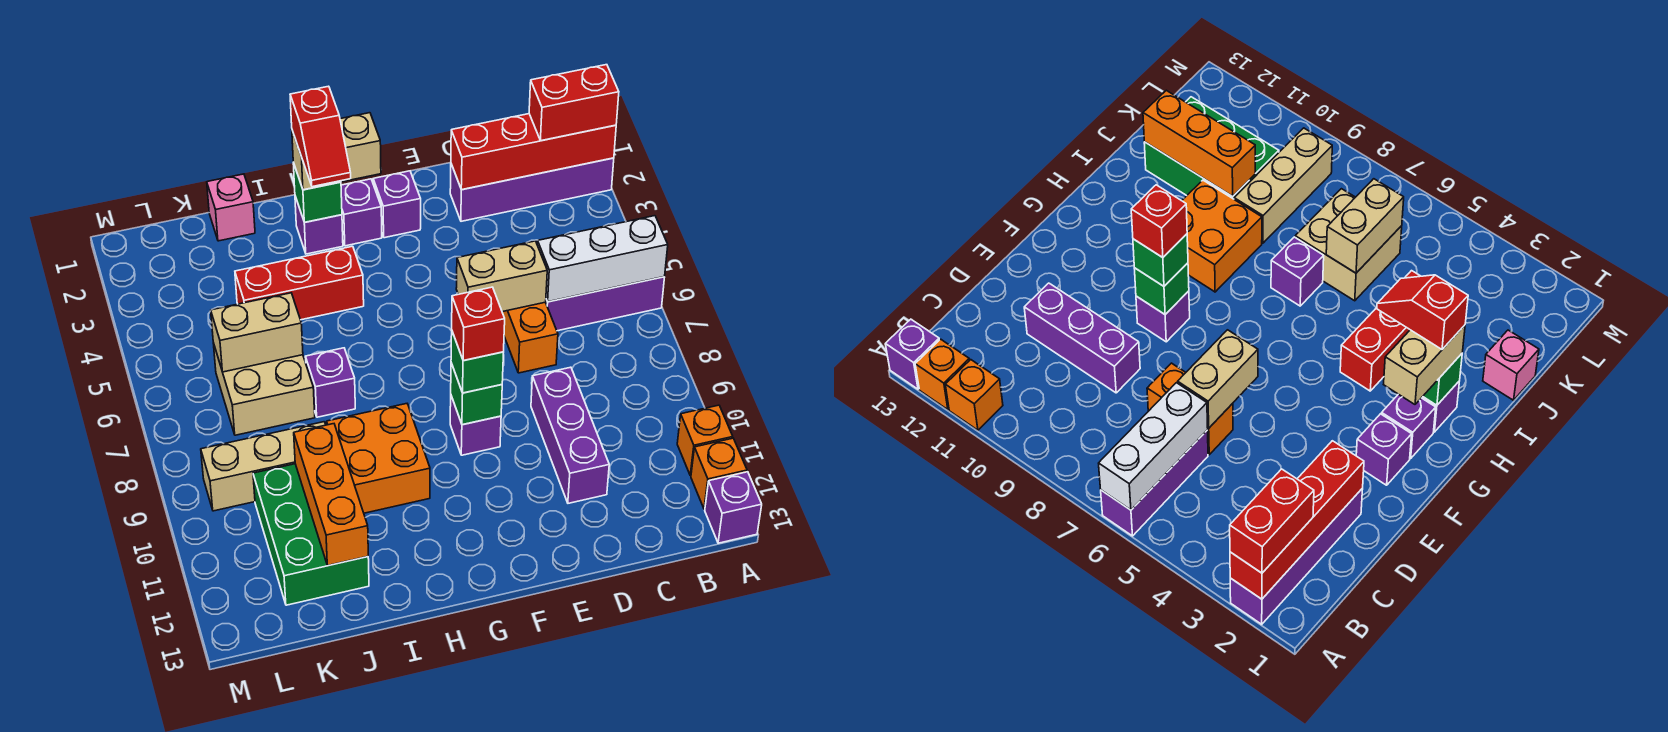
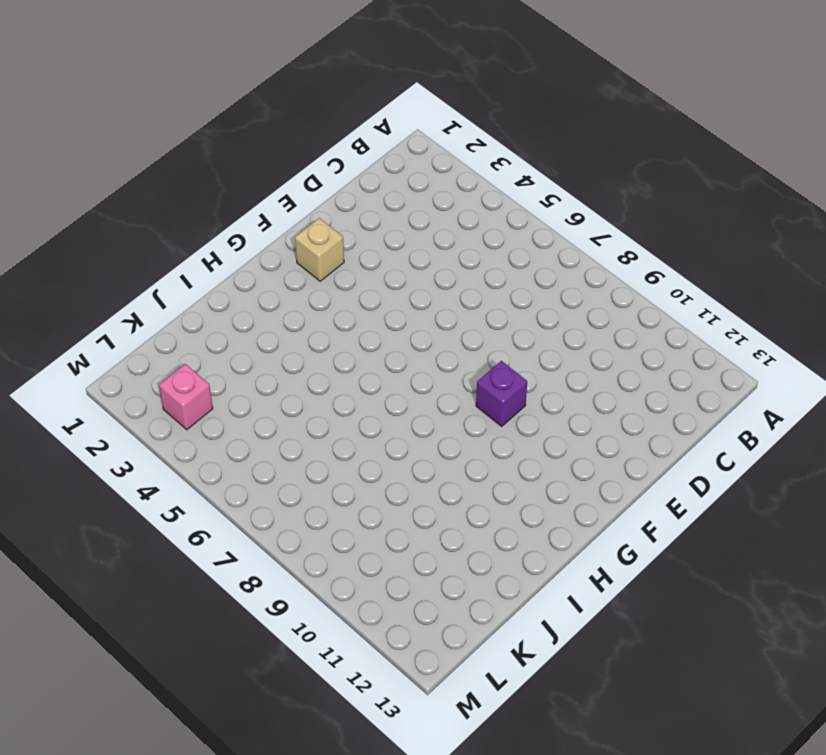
tan brick F2 level 1 -> purple brick F2 level 1
pink brick L3 level 1 -> pink brick J1 level 1
none -> purple brick A2:D2 level 1
none -> purple brick A6:C6 level 1
none -> orange brick A11 level 1
none -> orange brick A12 level 1

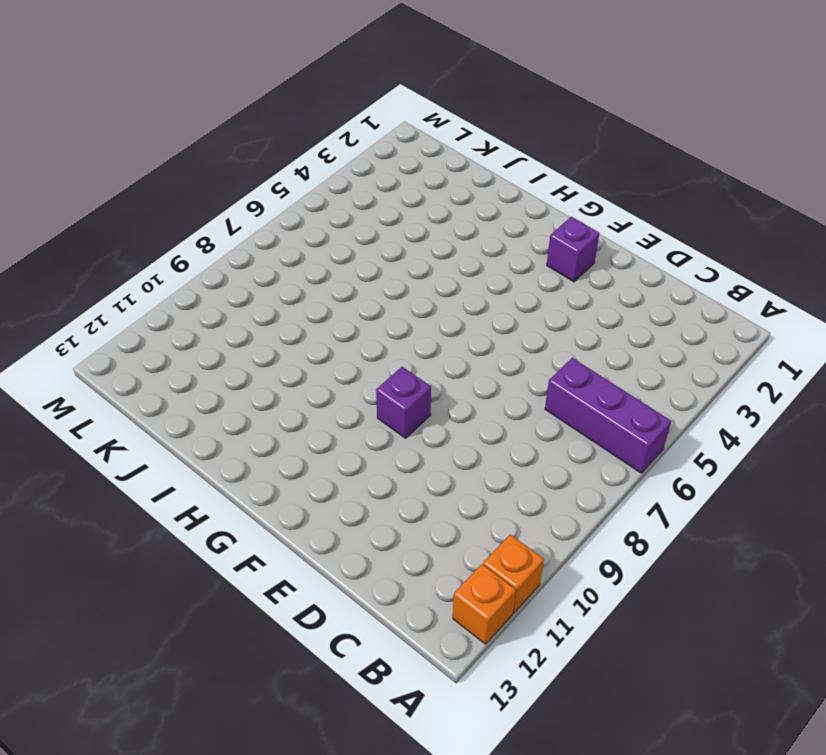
none -> purple brick A2:D2 level 1
none -> purple brick A13 level 1
none -> orange brick D6:D7 level 1
none -> purple brick D9:D11 level 1

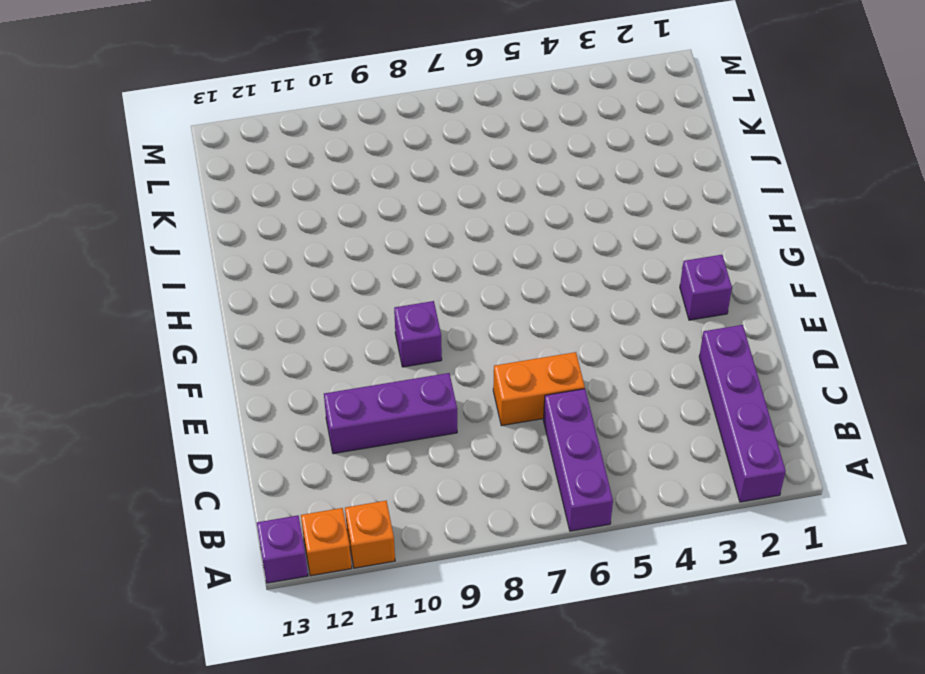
none -> purple brick G2 level 1
none -> purple brick H2 level 1
none -> red brick H4:J4 level 1
none -> orange brick H9:I10 level 1

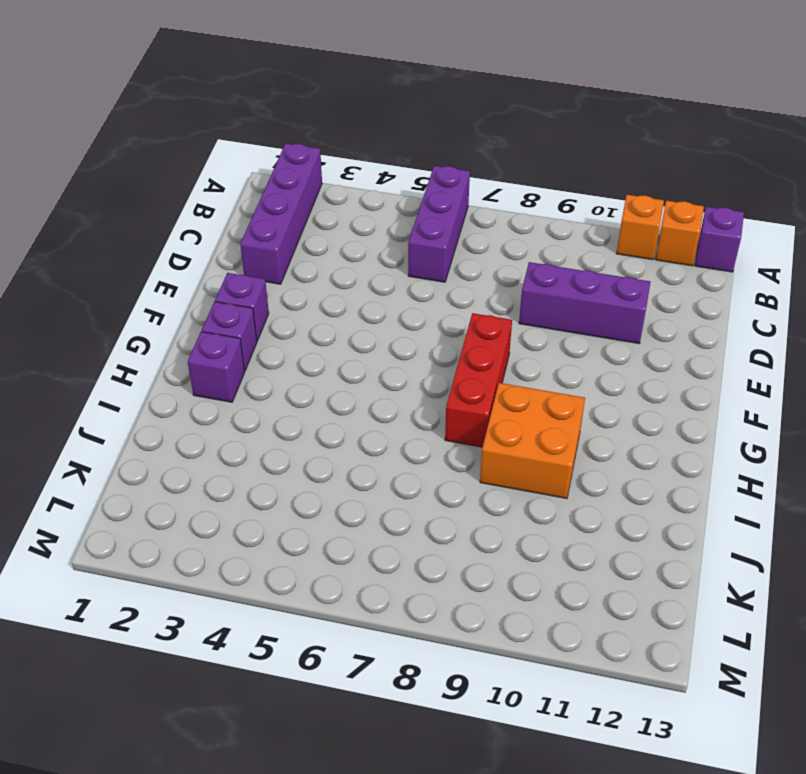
red brick F8:H8 level 1 -> red brick H4:J4 level 1
none -> orange brick D6:D7 level 1
none -> purple brick F9 level 1
none -> purple brick I7 level 1
none -> pink brick J1 level 1

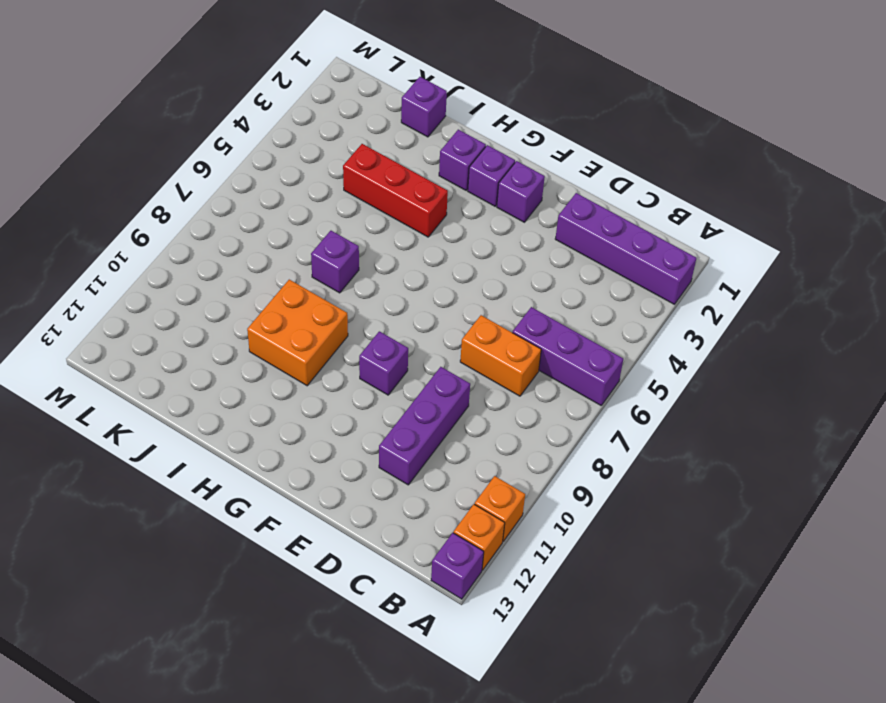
orange brick C7:D7 level 1 -> orange brick D6:D7 level 1
purple brick J1 level 1 -> pink brick J1 level 1
none -> tan brick J6:K7 level 1
none -> tan brick J9:L9 level 1
none -> green brick J10:K12 level 1
none -> red brick A2:D2 level 2

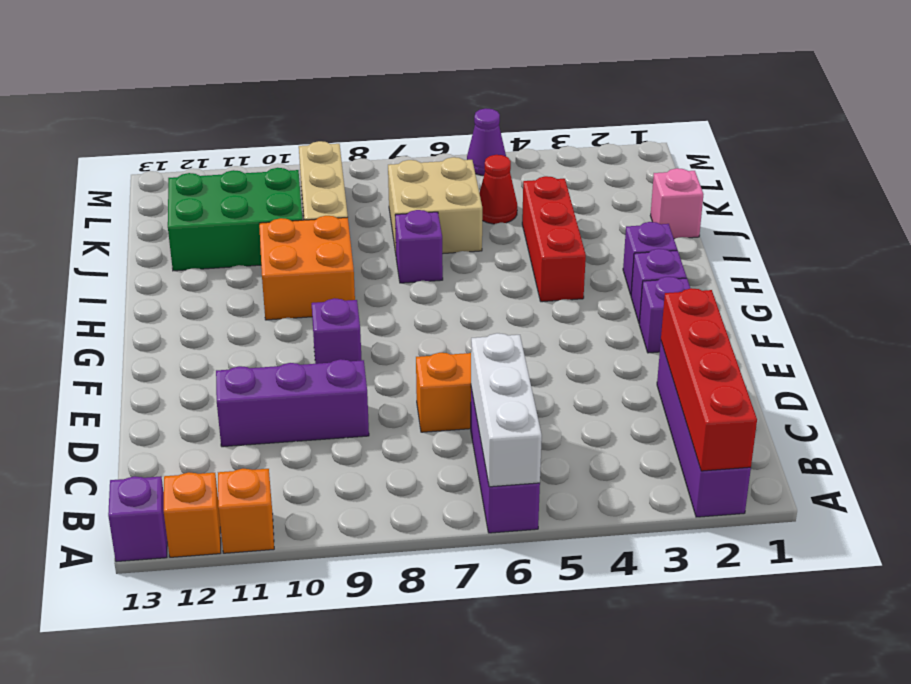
red cone K5 level 1 -> none
purple cone M5 level 1 -> none
none -> tan brick D6:E6 level 2
none -> green brick F9 level 2
none -> green brick H2 level 2
none -> tan brick J6:K6 level 2

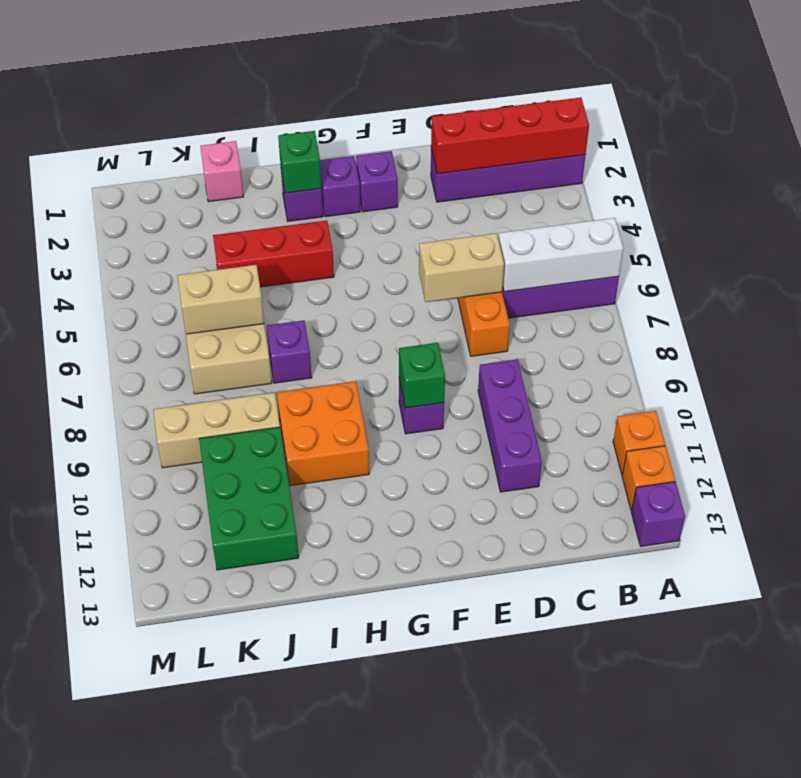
none -> orange brick J10:J12 level 2
none -> red brick A2:B2 level 3
none -> green brick F9 level 3
none -> tan brick G2:H2 level 3

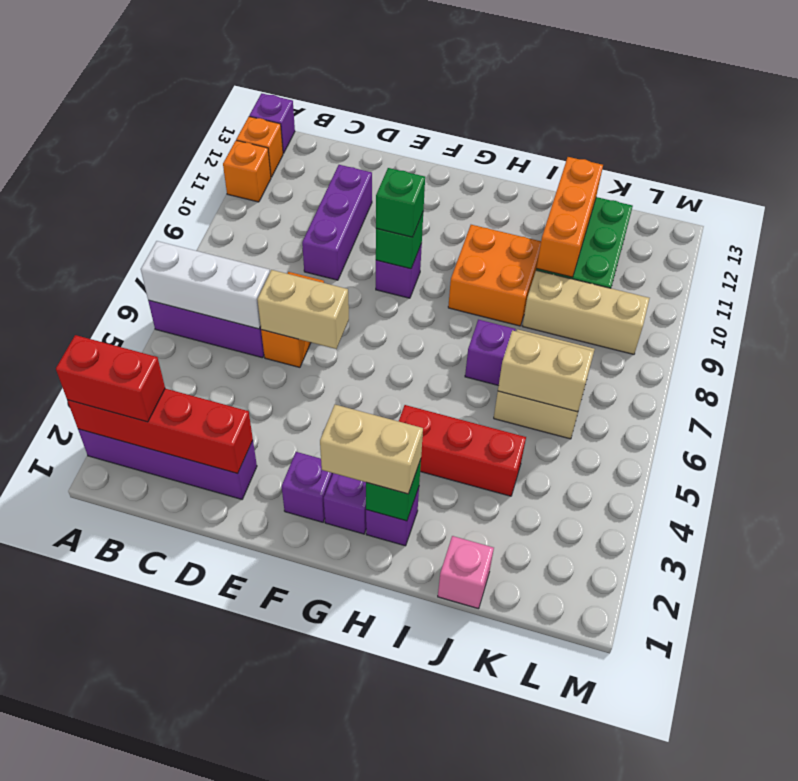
none -> red brick F9 level 4
none -> red slope H2:H3 level 4 top 2

